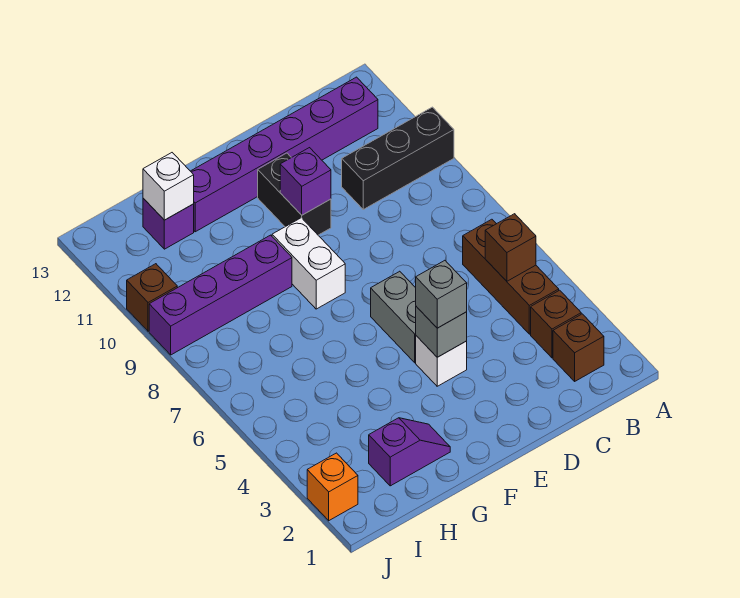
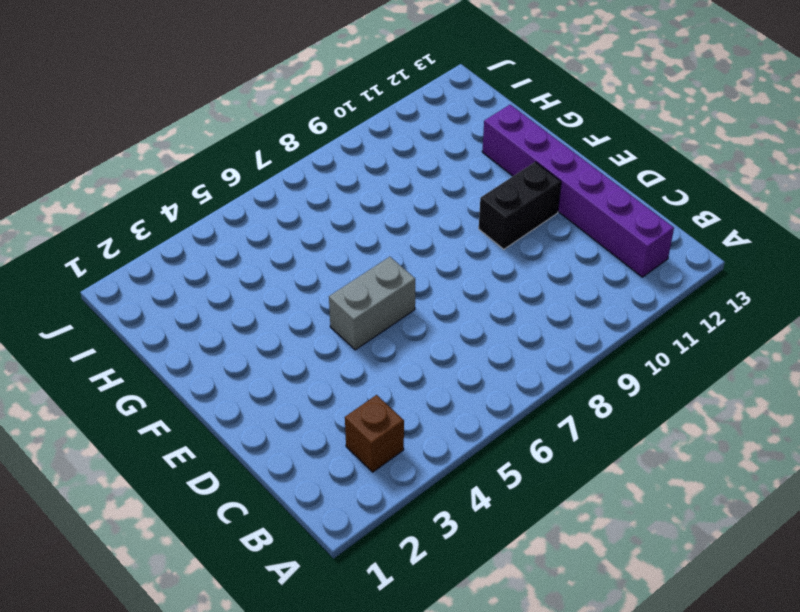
none -> black brick A10:C10 level 1
none -> brown brick B2 level 1
none -> brown brick B4:B6 level 1

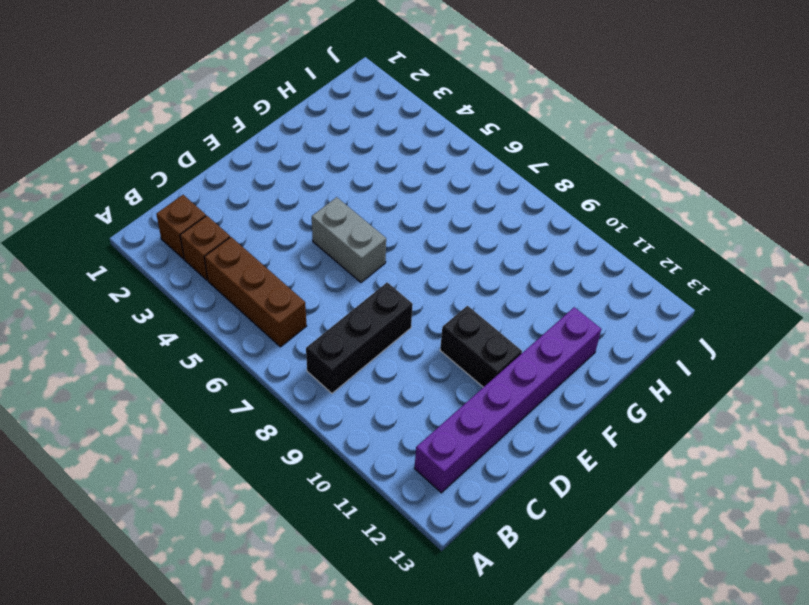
black brick B8:D8 level 1 -> black brick A10:C10 level 1
none -> white brick E4 level 1
none -> white brick F8:F9 level 1
none -> purple slope G2:H2 level 1 top H

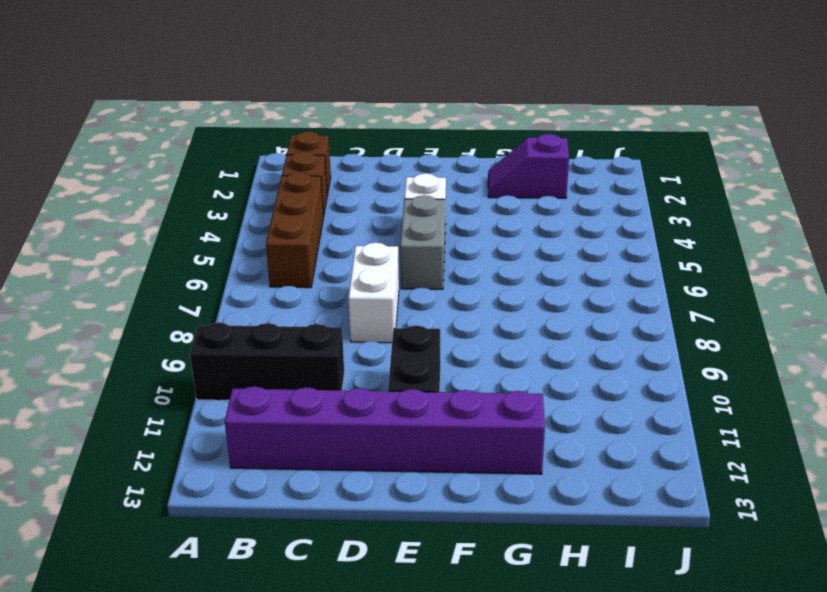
white brick D7:D8 level 1 -> white brick F8:F9 level 1
none -> purple brick G9:J9 level 1
none -> purple brick H12 level 1
none -> orange brick J2 level 1

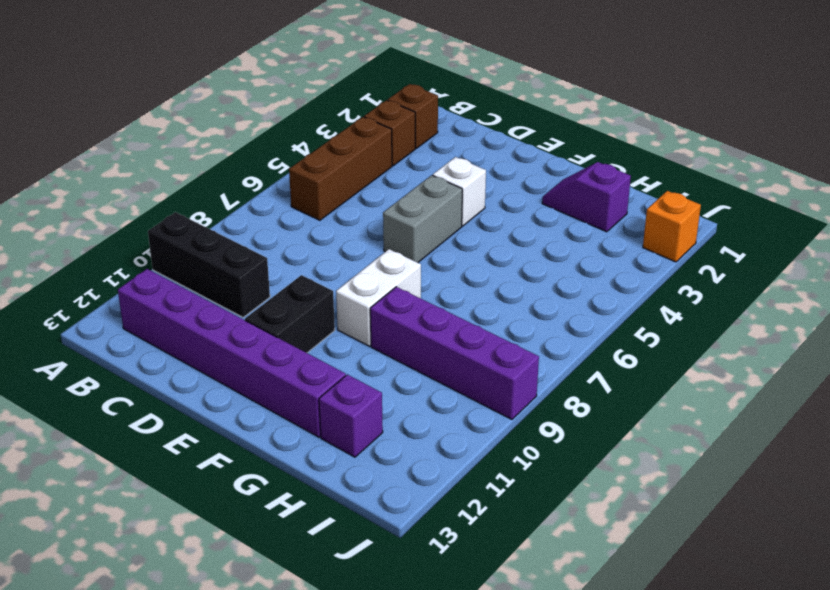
none -> brown brick J10 level 1
none -> brown brick B5 level 2
none -> grey brick E4 level 2

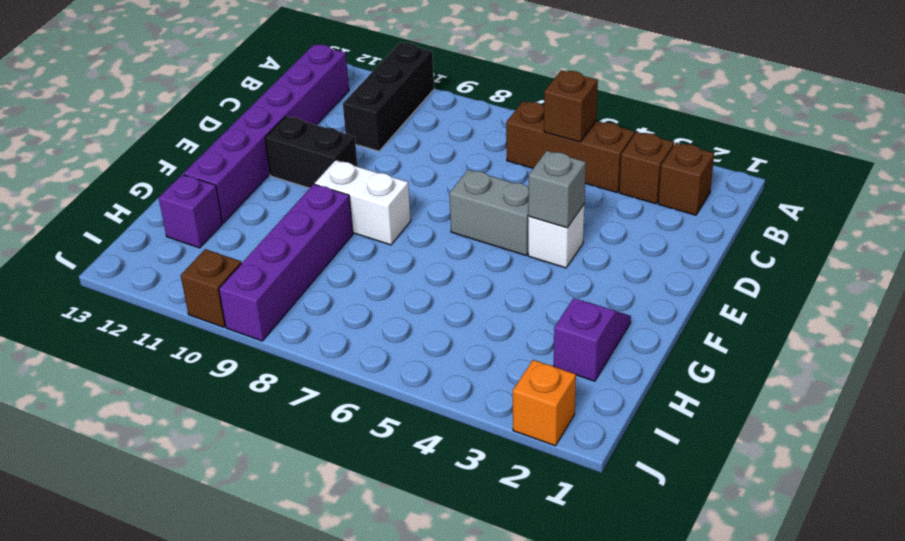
none -> purple brick E10 level 2
none -> white brick H12 level 2
none -> grey brick E4 level 3

